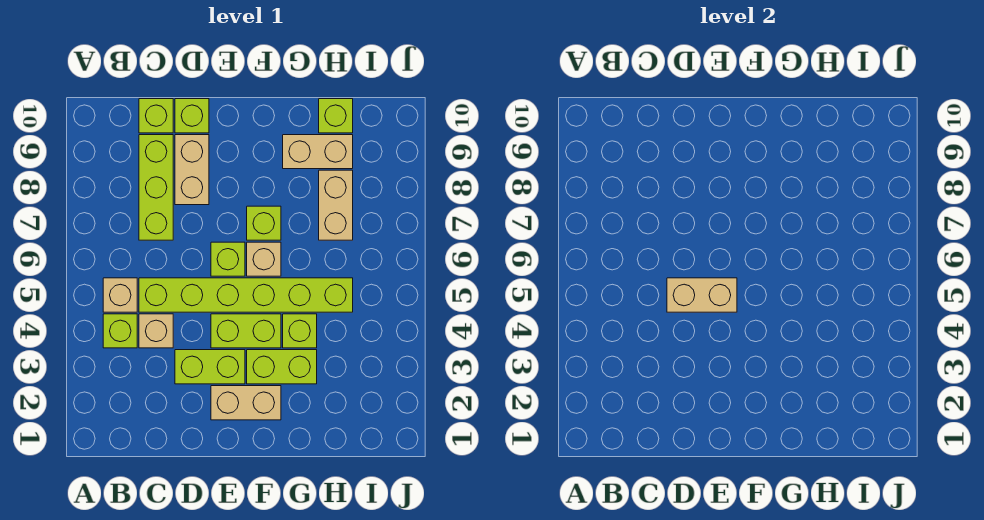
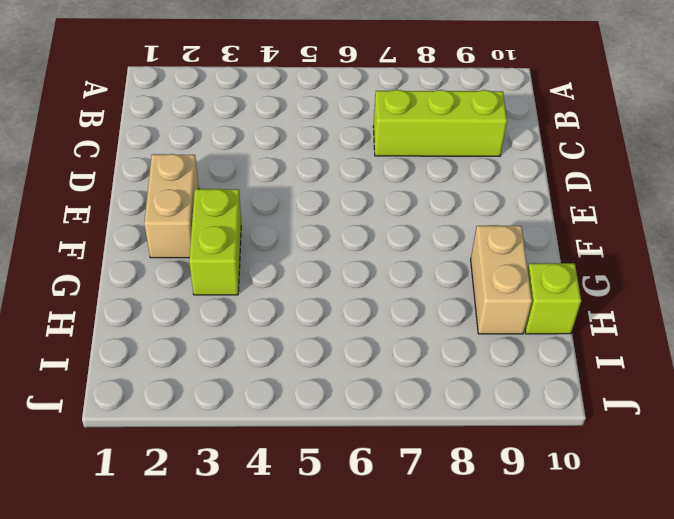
none -> lime brick B4 level 1
none -> tan brick B5 level 1
none -> tan brick C4 level 1

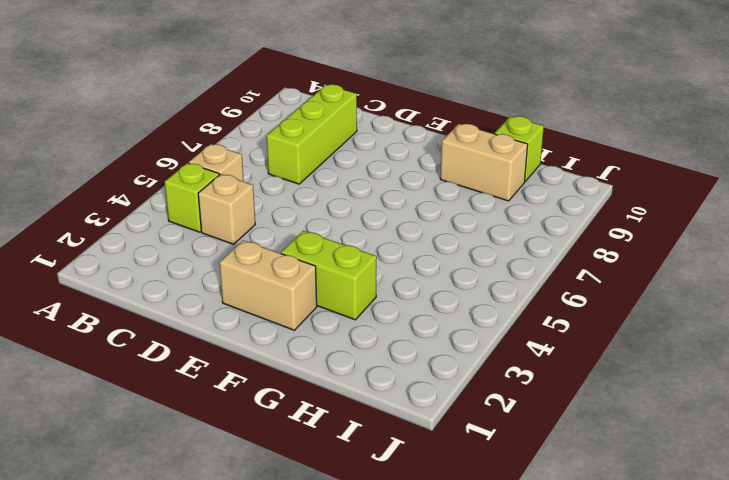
none -> lime brick C5:H5 level 1
none -> lime brick C10 level 1
none -> lime brick D3:E3 level 1

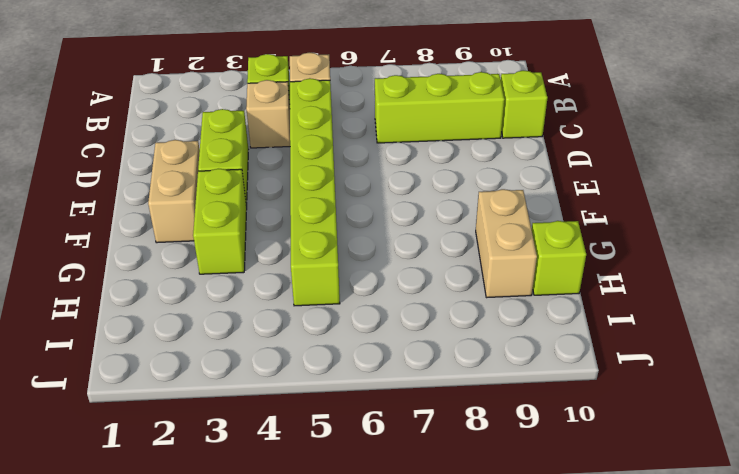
none -> tan brick D8:D9 level 1
none -> lime brick D10 level 1
none -> lime brick E4:F4 level 1

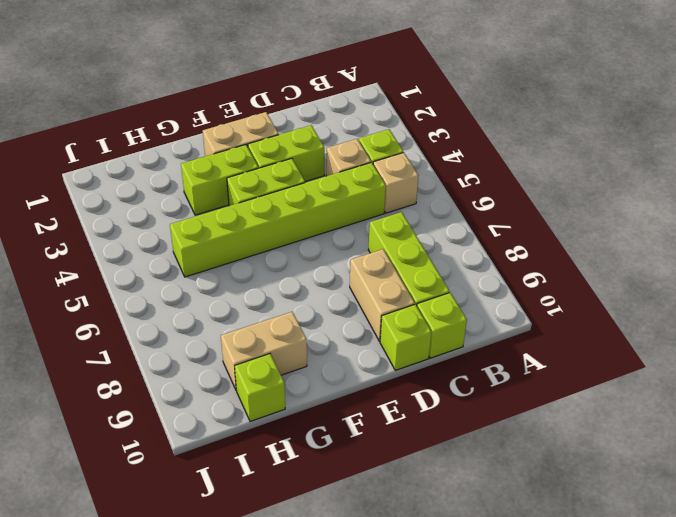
none -> lime brick E6 level 1
none -> tan brick F6 level 1
none -> lime brick F7 level 1

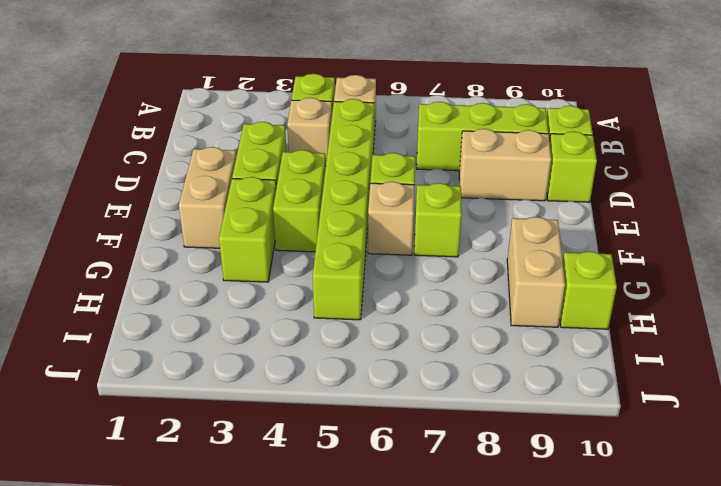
none -> lime brick G4 level 1
none -> tan brick H7:H8 level 1
none -> tan brick D5:E5 level 2

